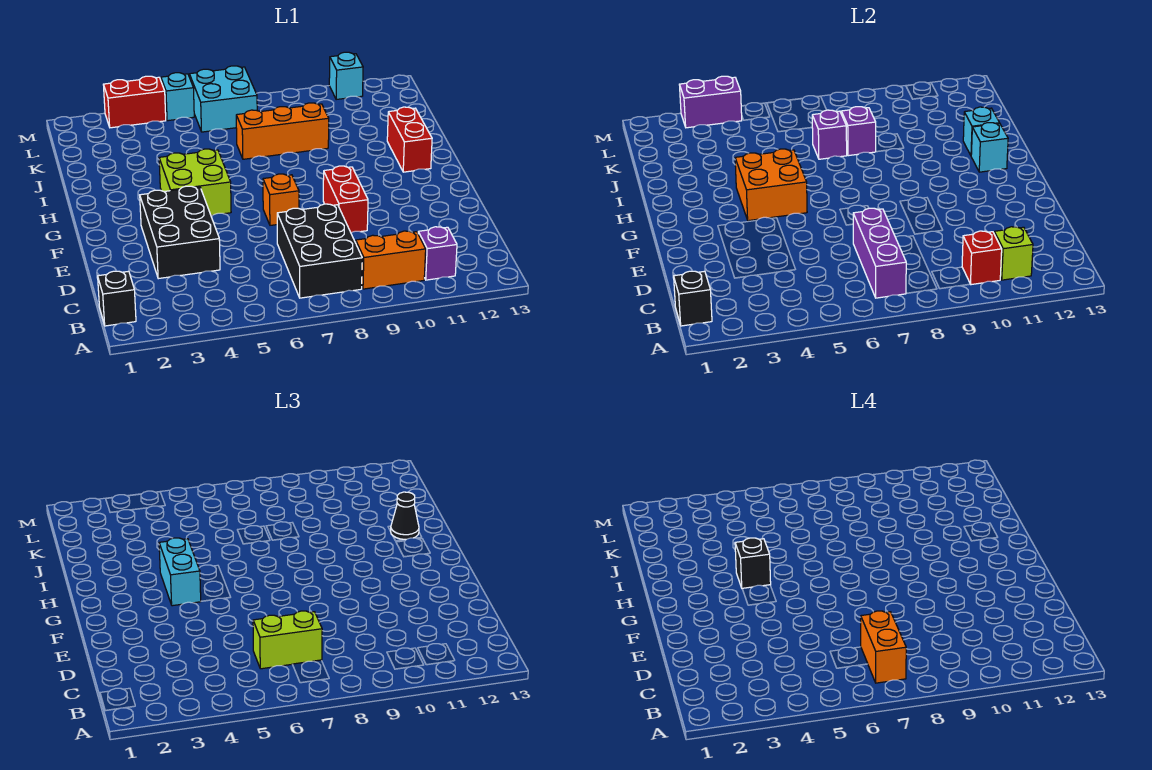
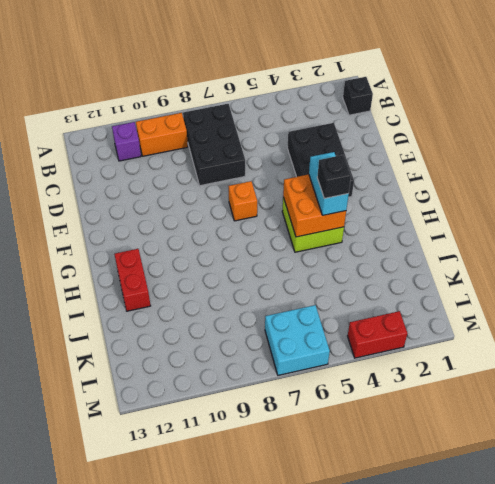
none -> red brick E9:F9 level 1
none -> orange brick J7:J9 level 1
none -> cyan brick M5 level 1

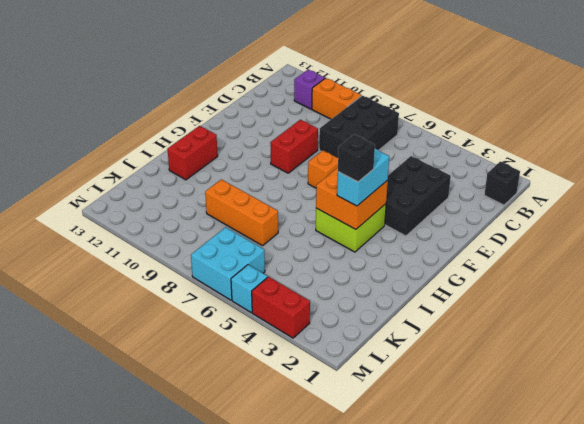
none -> cyan brick M11 level 1
none -> black brick B1 level 2
none -> purple brick B7:D7 level 2

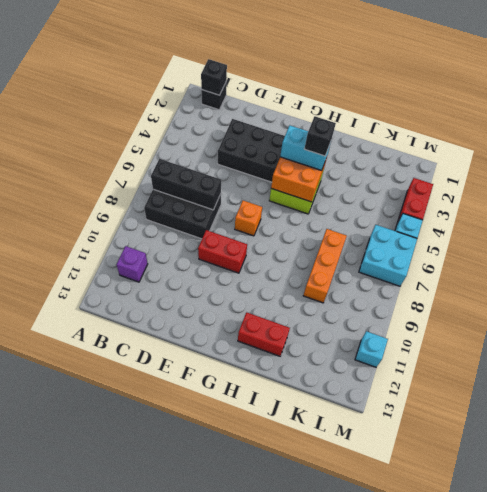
black brick B7:D7 level 2 -> purple brick B7:D7 level 2
none -> orange brick B9:B10 level 1
none -> red brick B10 level 2
none -> lime brick B11 level 2

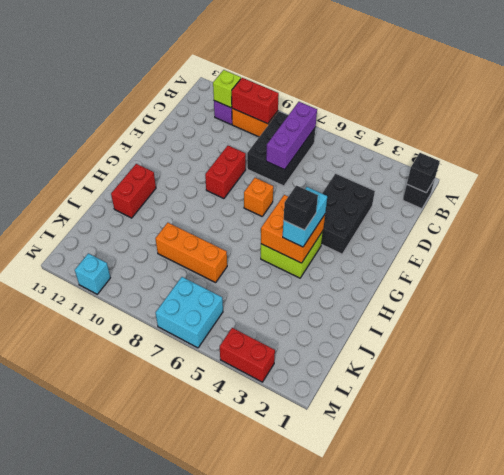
red brick B9:B10 level 2 -> red brick B10 level 2
none -> cyan brick M5 level 1
none -> cyan brick H12 level 2
none -> cyan brick I12 level 2

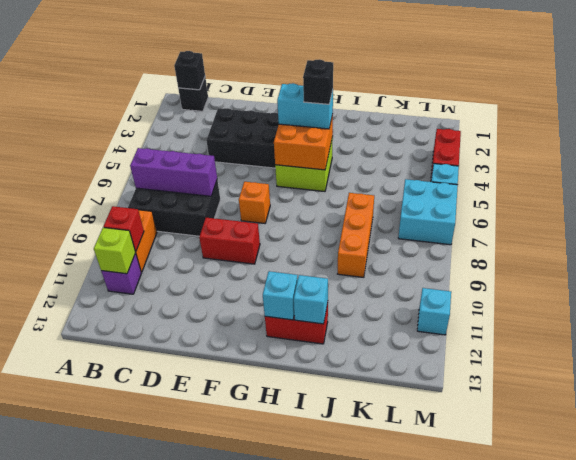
none -> purple brick J7 level 2
none -> purple brick J8 level 2
none -> purple brick M3:M4 level 2

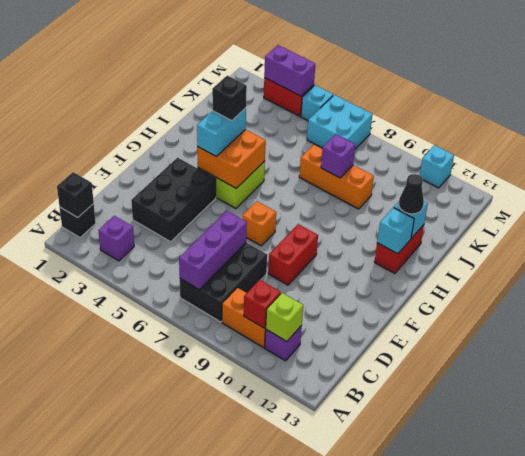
purple brick B3 level 1 -> purple brick J7 level 2
none -> lime brick C6:C7 level 3
none -> orange brick B7:C7 level 4

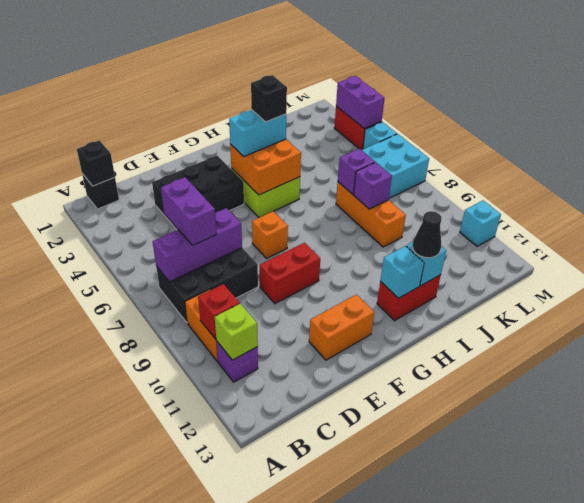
purple brick C6:C7 level 3 -> lime brick C6:C7 level 3
orange brick E12:F12 level 1 -> orange brick B7:C7 level 4

